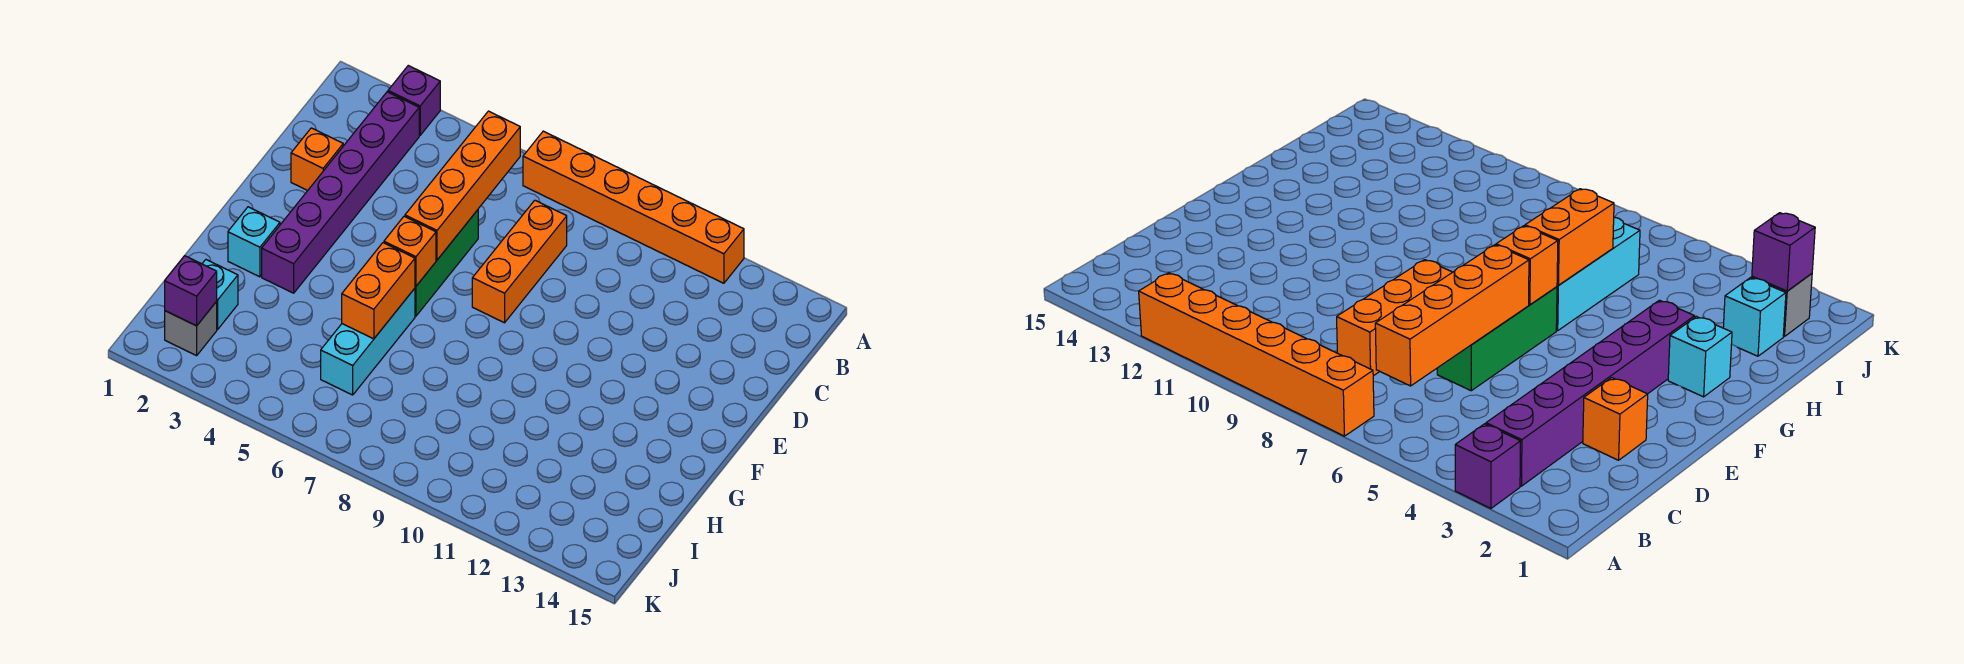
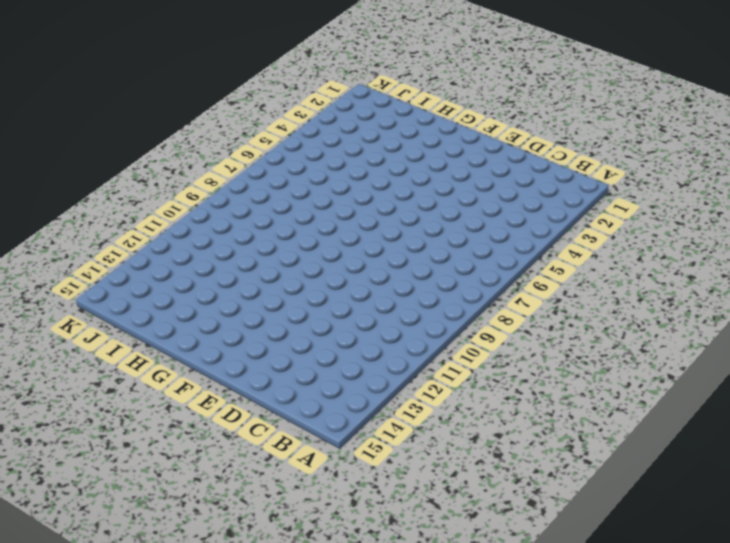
none -> purple brick A3 level 1
none -> orange brick A7:A12 level 1
none -> purple brick B3:G3 level 1

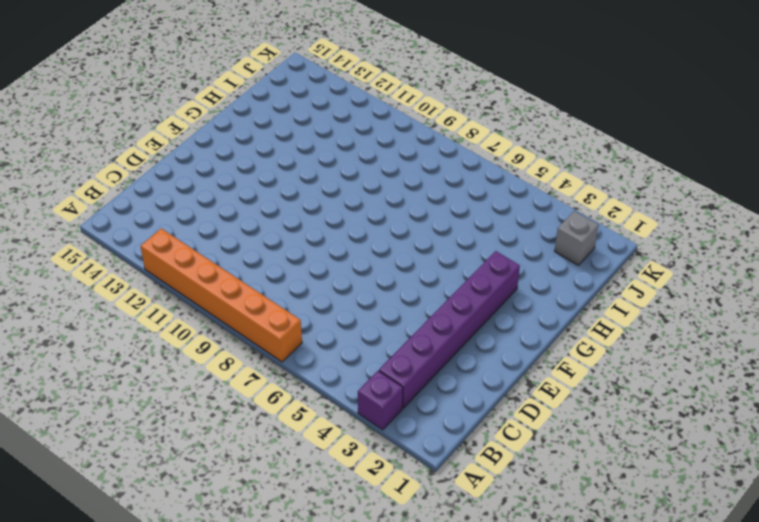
none -> orange brick C8:E8 level 1
none -> orange brick D2 level 1
none -> green brick D6:F6 level 1

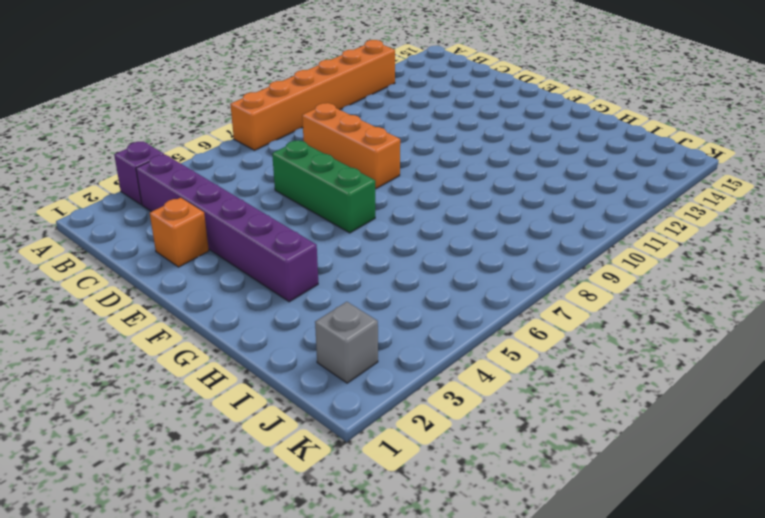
none -> cyan brick G2 level 1
none -> cyan brick G6:I6 level 1
none -> cyan brick I2 level 1

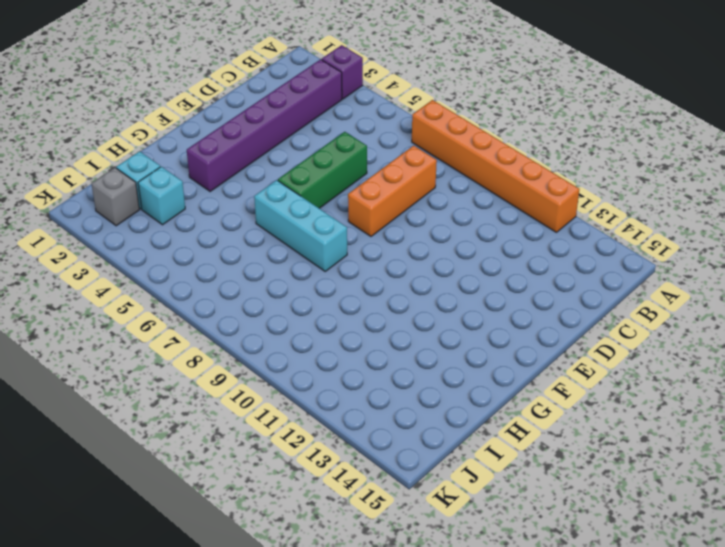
cyan brick G6:G8 level 1 -> cyan brick G6:I6 level 1
cyan brick I3 level 1 -> cyan brick G2 level 1
none -> orange brick D2 level 1
none -> orange brick B6:E6 level 2
none -> orange brick F6 level 2

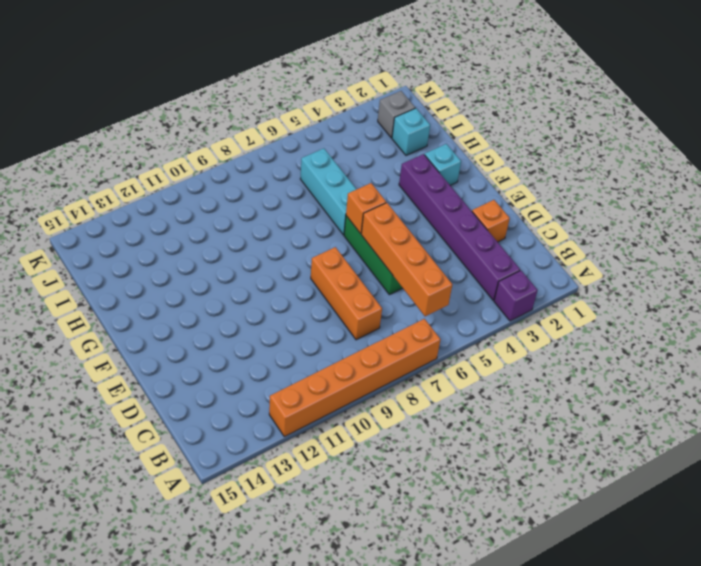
none -> orange brick G6:H6 level 2
none -> purple brick J2 level 2

